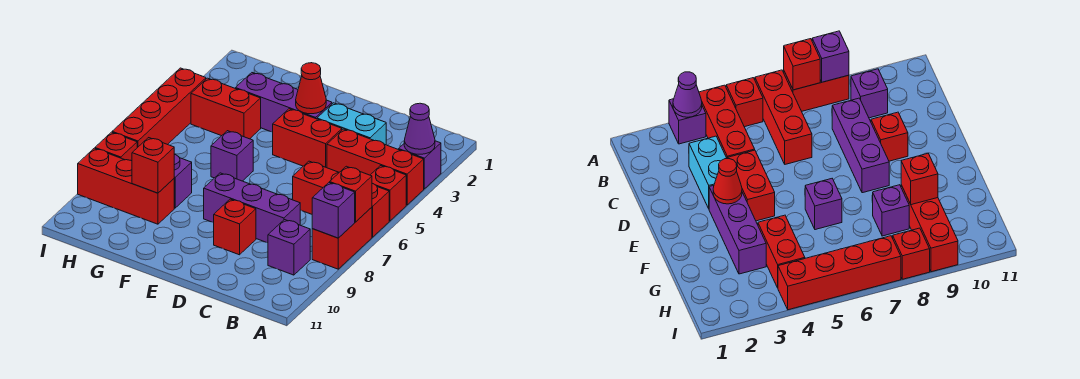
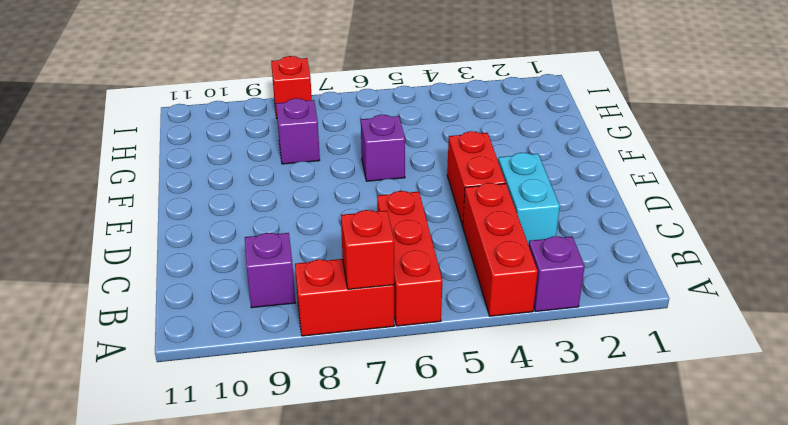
none -> red brick A5 level 1
none -> purple brick C8:E8 level 1
none -> red brick D9 level 1

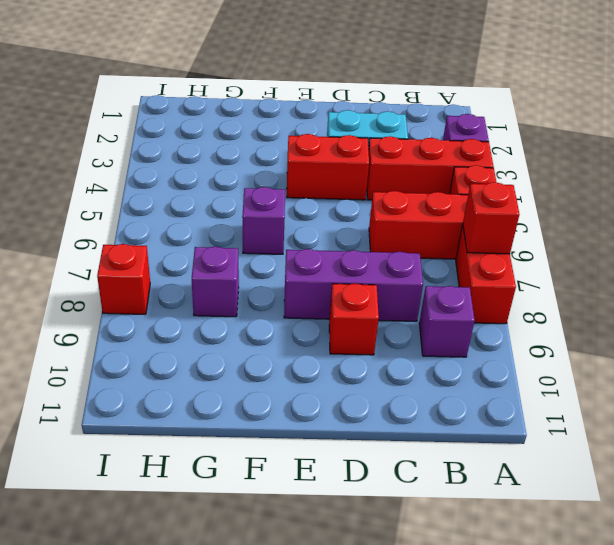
none -> purple brick E3:G3 level 1
none -> red brick G4:H4 level 1
none -> red brick G9:I9 level 1

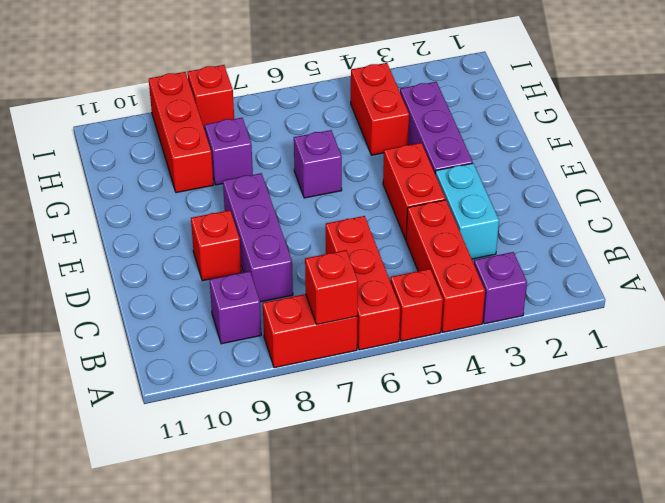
none -> red brick I4:I7 level 1
none -> purple cone A3 level 2
none -> purple brick A8 level 2

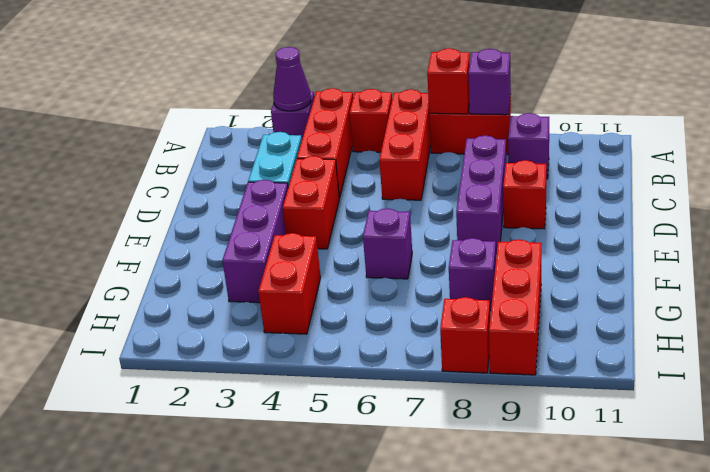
none -> red brick I4:I7 level 1
none -> red cone E3 level 2
none -> red brick G9 level 2

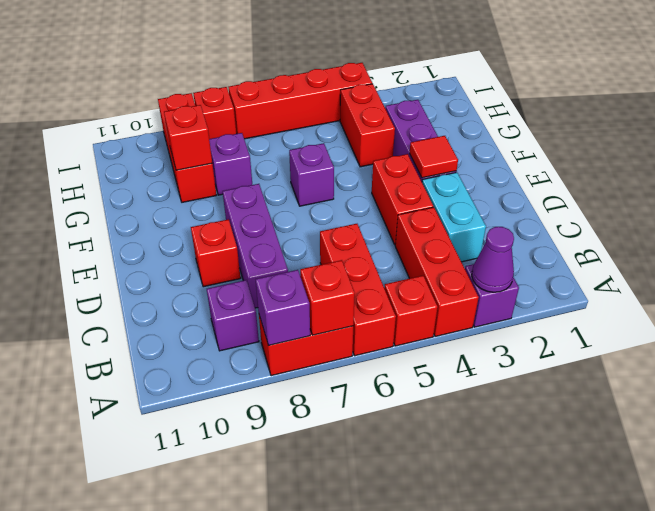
red tile E3 level 2 -> red cone E3 level 2

